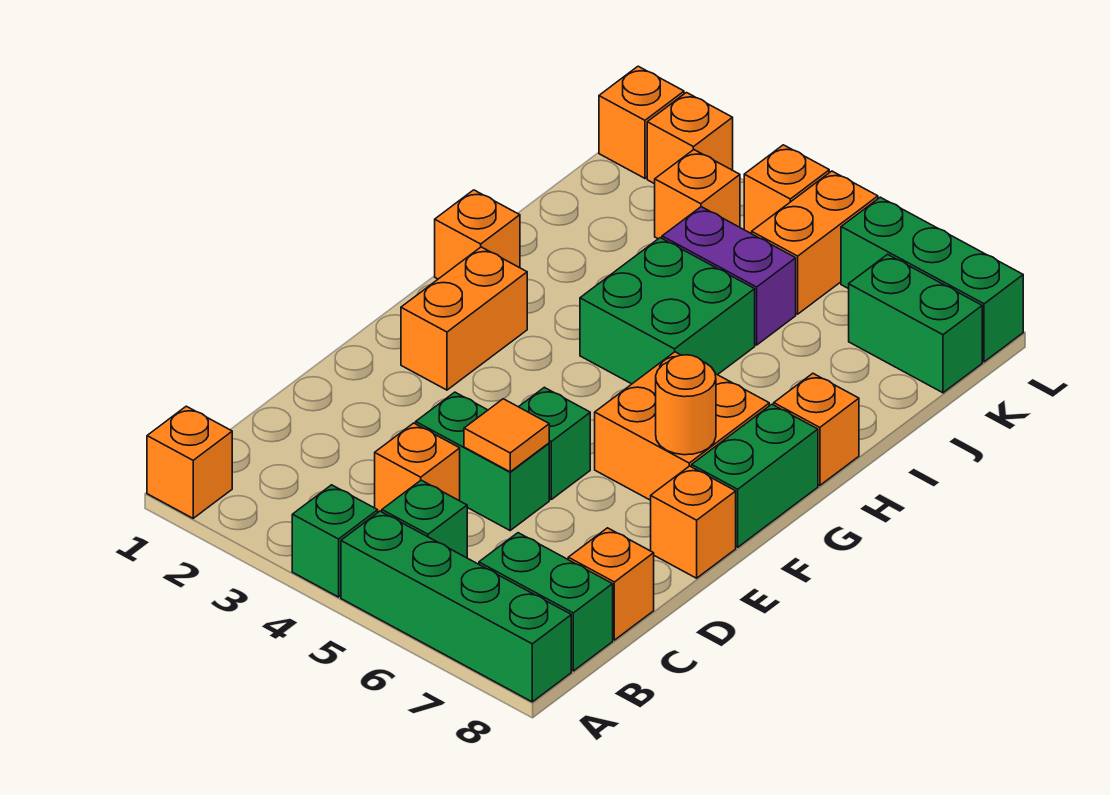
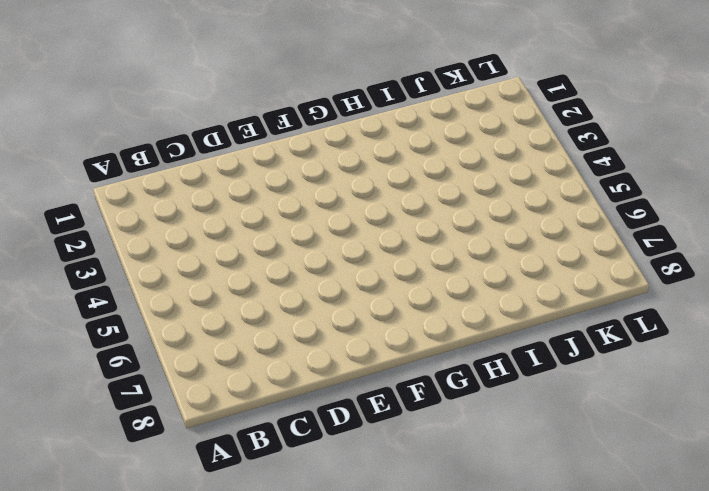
none -> orange brick A1 level 1
none -> green brick A4 level 1
none -> green brick A5:A8 level 1

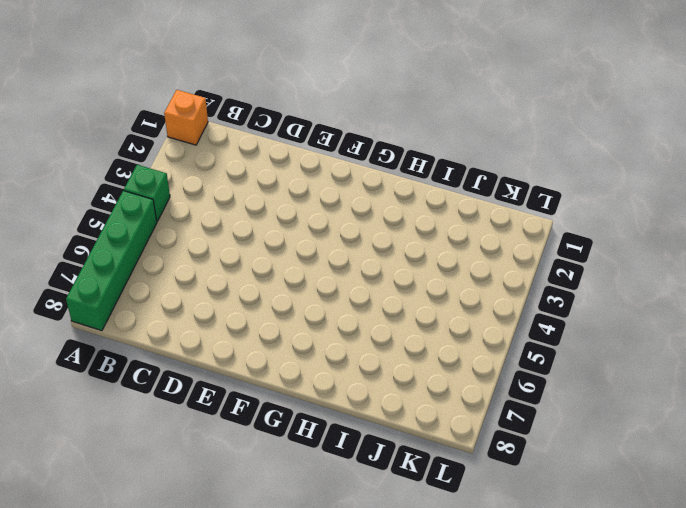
none -> green brick B5 level 1
none -> green brick B7:B8 level 1
none -> orange brick C4 level 1

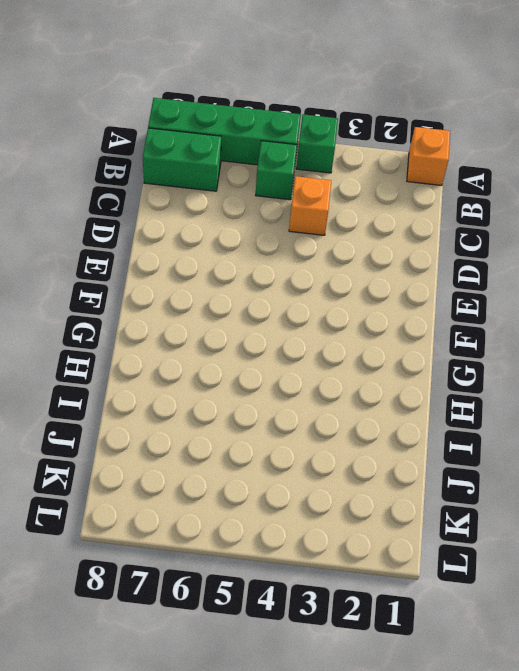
none -> orange brick C8 level 1
none -> green brick D4:D5 level 1
none -> green brick E5 level 1

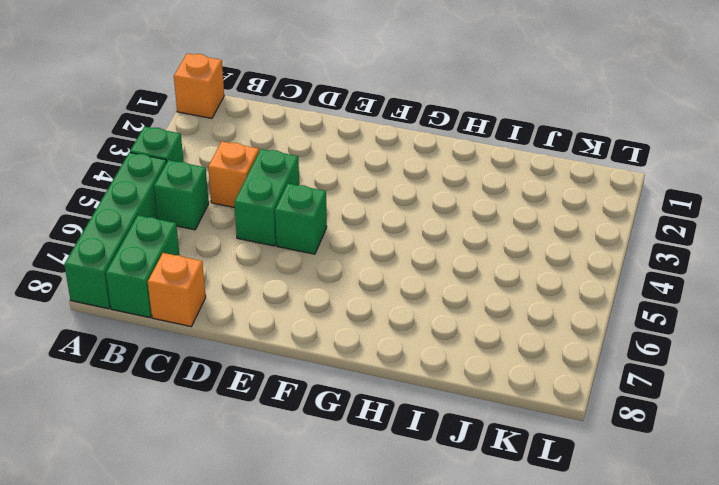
none -> orange brick E8 level 1
none -> orange brick F2:G2 level 1
none -> orange brick F6:G7 level 1

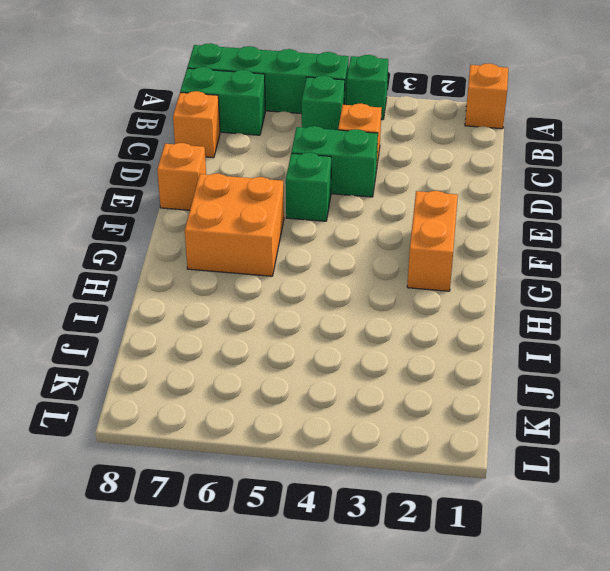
none -> green brick F8:G8 level 1
none -> orange brick H1 level 1
none -> green brick H4:I5 level 1

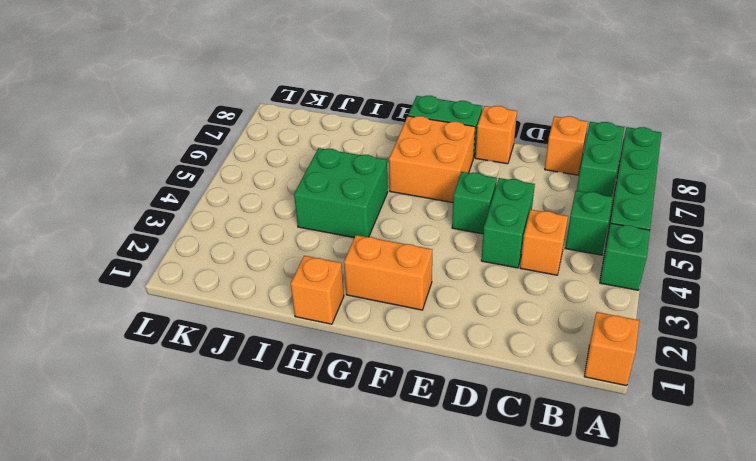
none -> orange brick H8 level 1
none -> purple brick J4:J5 level 1
none -> orange brick K3 level 1

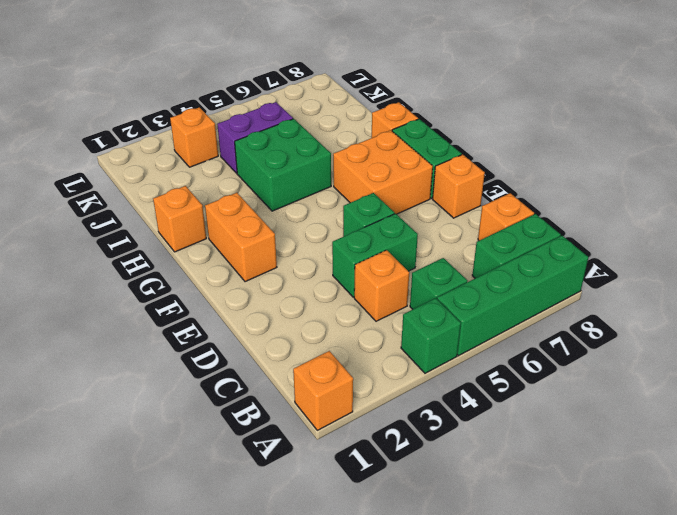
none -> orange brick K5:L5 level 1
none -> green brick K7:K8 level 1
none -> orange brick L1 level 1

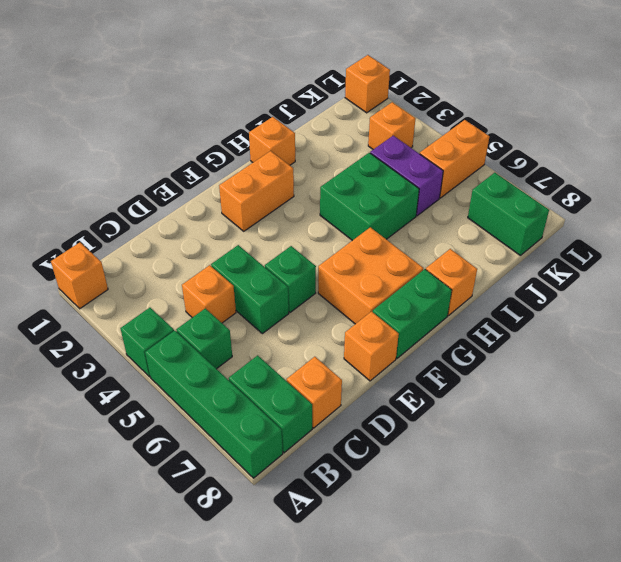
none -> orange brick L2 level 1
none -> orange brick L4 level 1
none -> green brick L6:L8 level 1

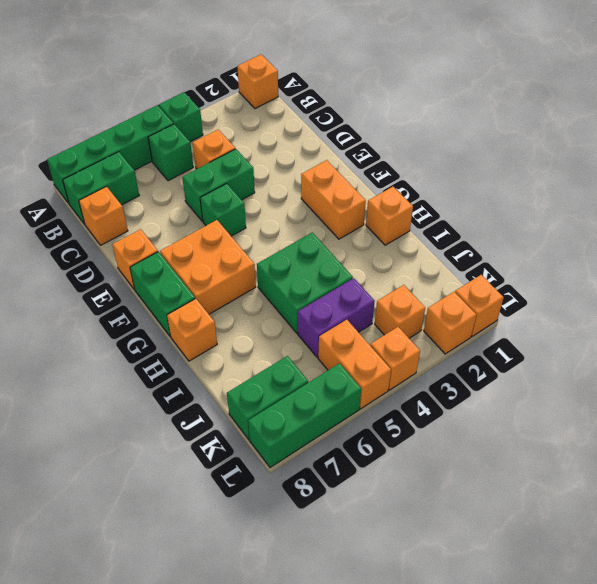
none -> orange tile D5 level 2
none -> orange round brick F7 level 2

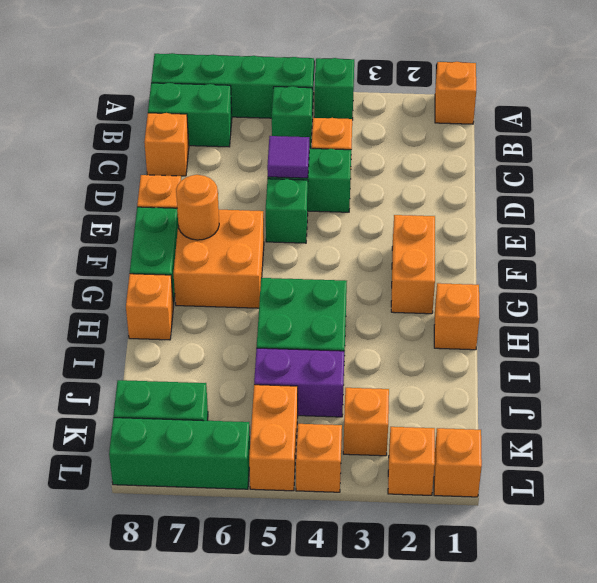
purple tile D5 level 2 -> orange tile D5 level 2

